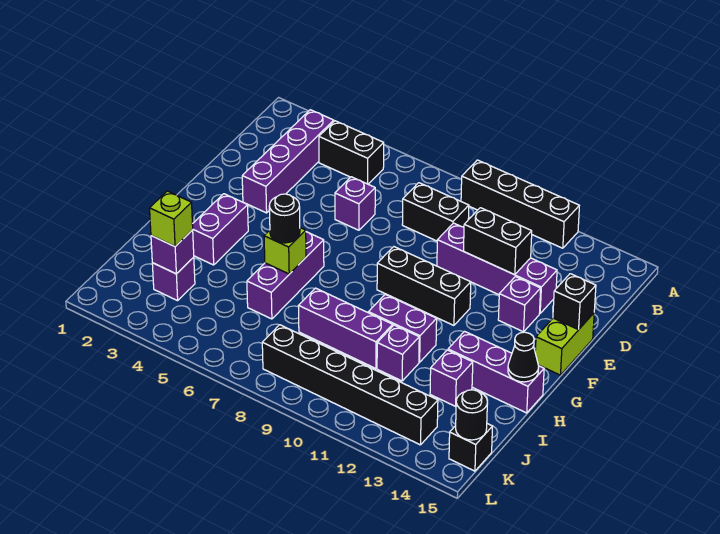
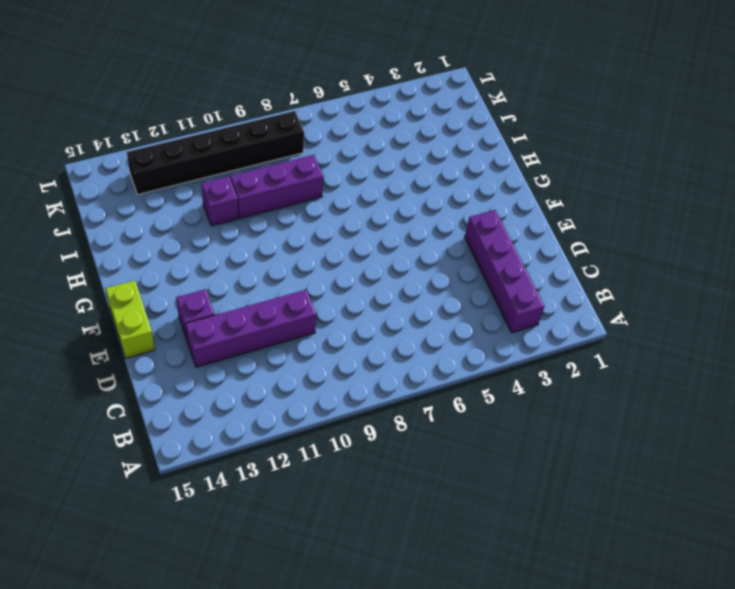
none -> black brick A9:A12 level 1
none -> black brick B4:B5 level 1
none -> black brick C8:C9 level 1

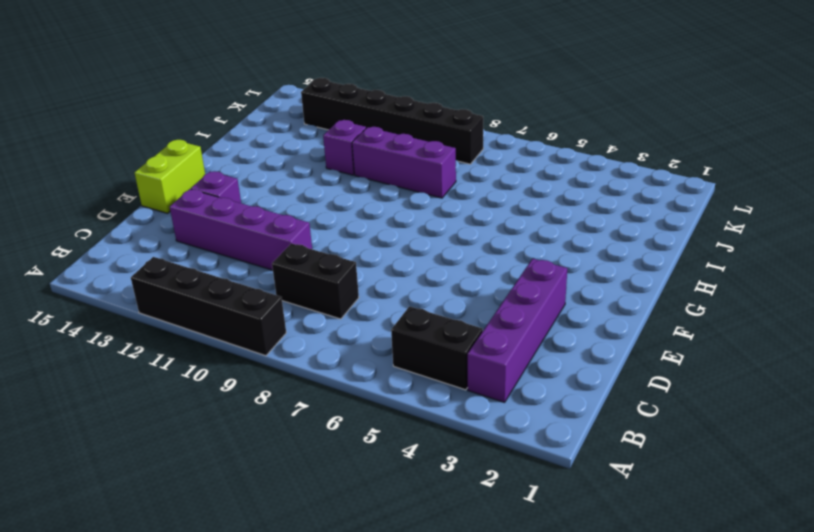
none -> purple brick D6 level 1
none -> black brick F9:F11 level 1
none -> purple brick G3:H3 level 1

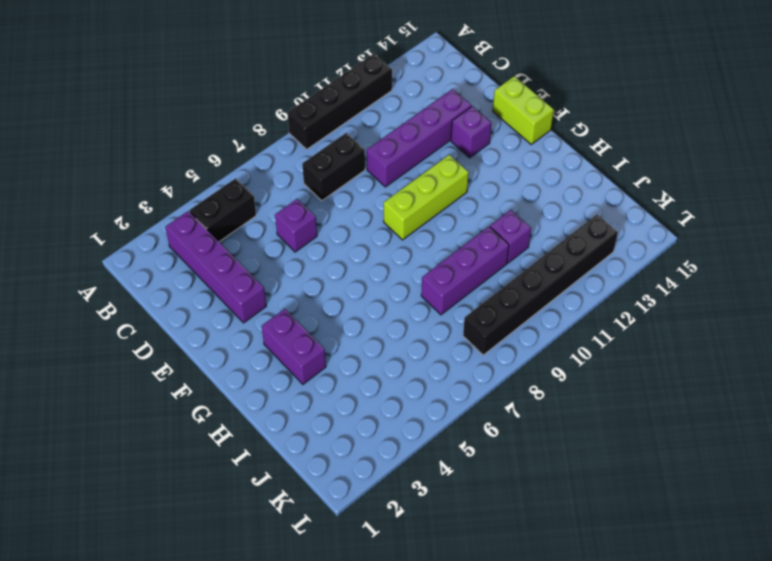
lime brick F9:F11 level 1 -> black brick F9:F11 level 1
none -> purple brick G6:I6 level 1
none -> purple brick H10:H11 level 1
none -> purple brick H13:H15 level 1

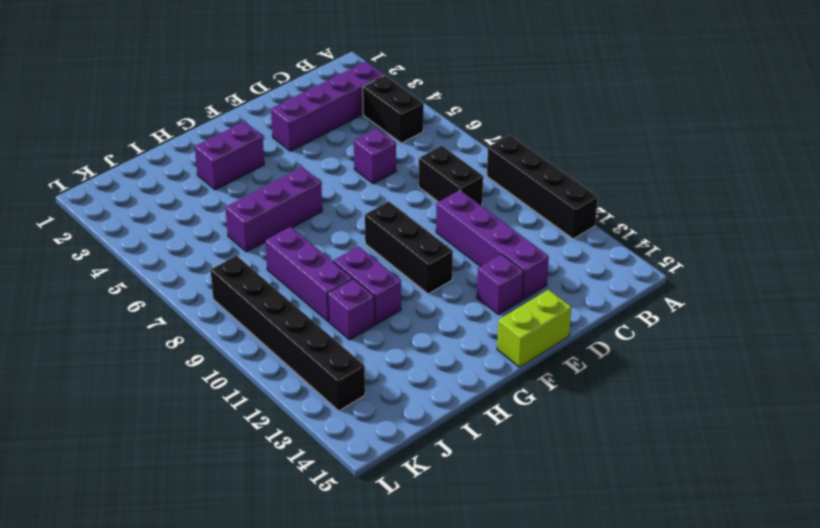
none -> purple brick H13:H15 level 1
none -> purple brick I13 level 1
none -> purple brick J3 level 1

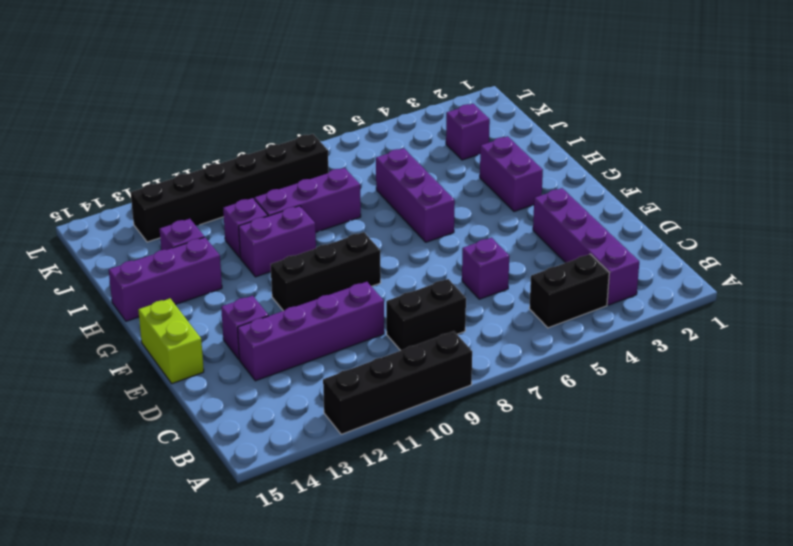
none -> black brick K15 level 1
none -> black brick D11:D12 level 2
none -> black brick E15 level 2

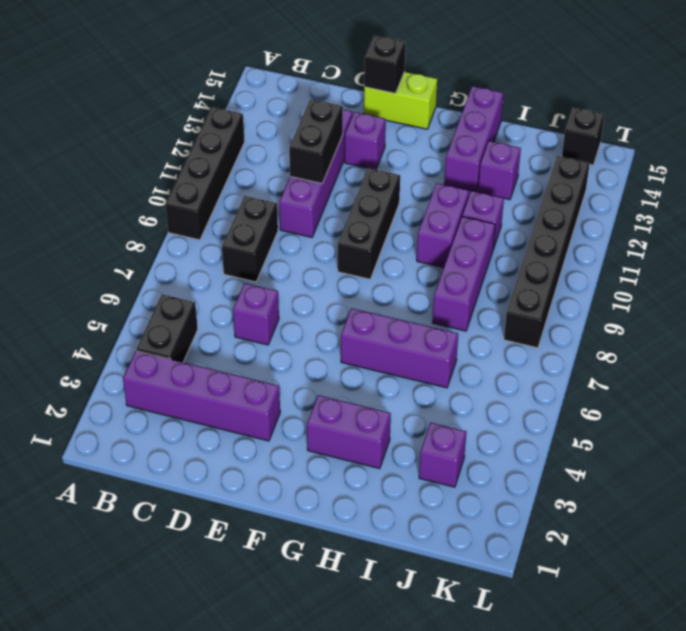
none -> lime brick H6 level 2
none -> black cone H15 level 2
none -> purple brick J3 level 2

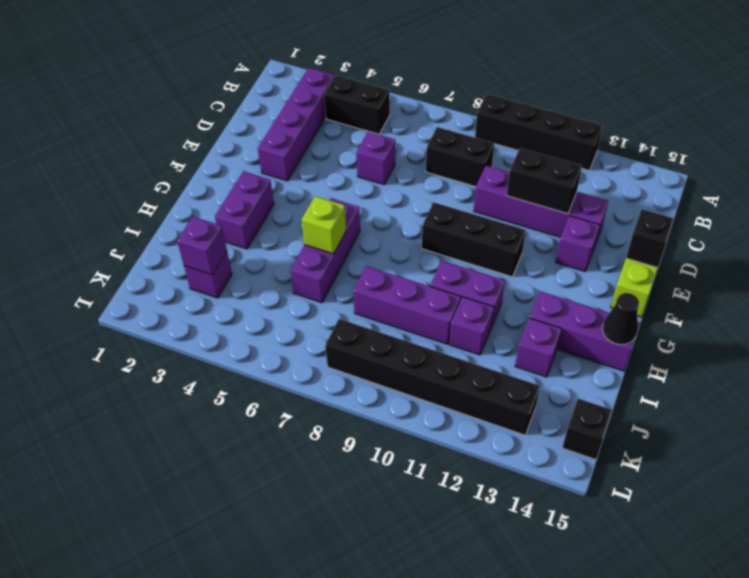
none -> black round brick K15 level 2
none -> black round brick H6 level 3
none -> lime brick J3 level 3

